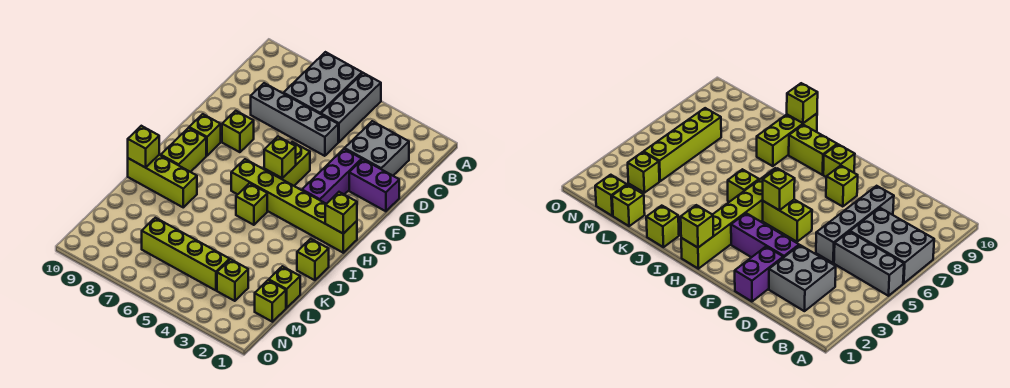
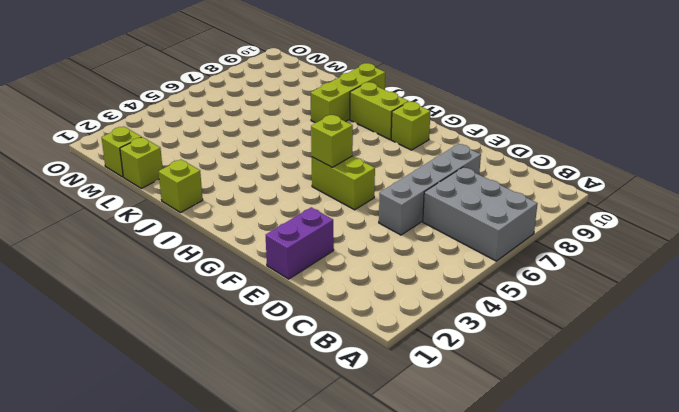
none -> grey brick A5:C5 level 1
none -> grey brick C2:D3 level 1
none -> purple brick E3:G3 level 1

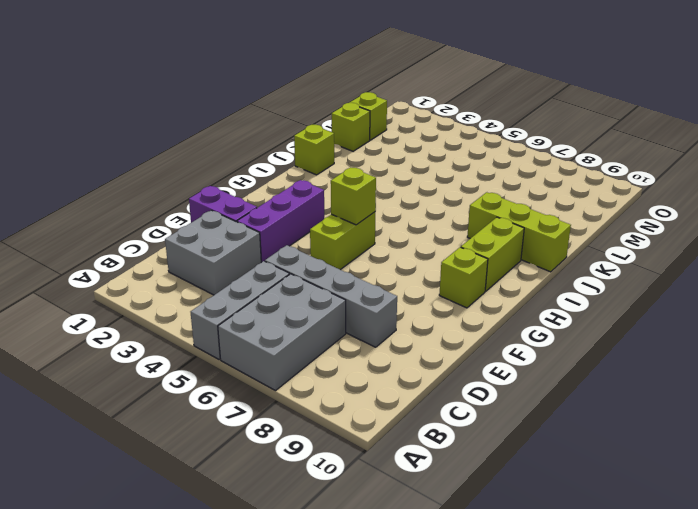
none -> lime brick F8 level 1
none -> lime brick H1:H6 level 1
none -> lime brick I5 level 1

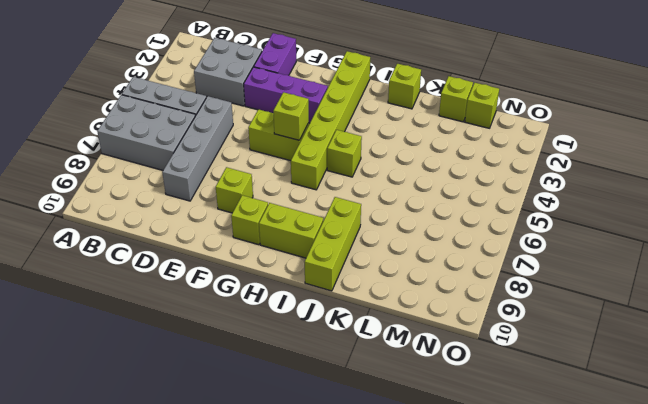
none -> lime brick M3 level 1
none -> lime brick M4:M7 level 1
none -> lime brick H1 level 2

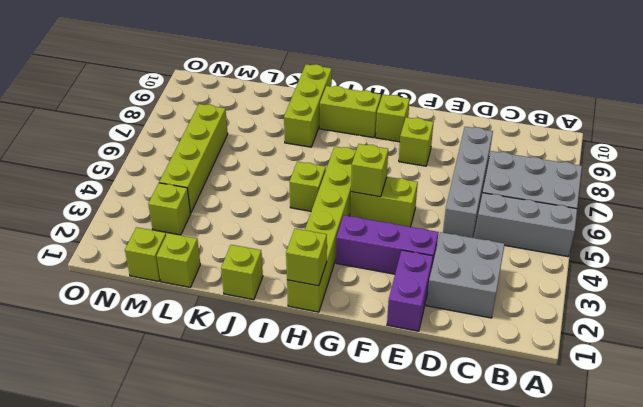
none -> lime brick J10 level 2

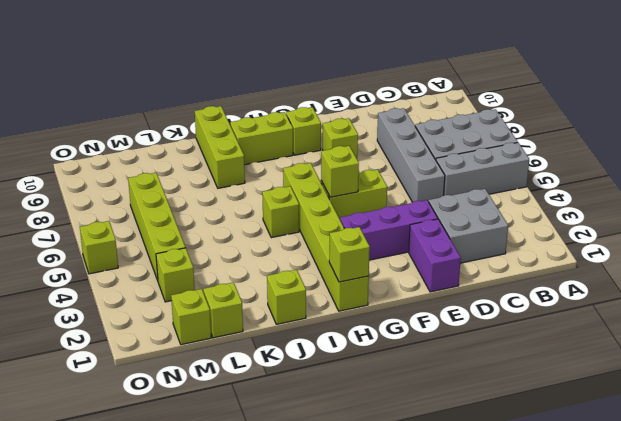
lime brick O5 level 1 -> lime brick J10 level 2

